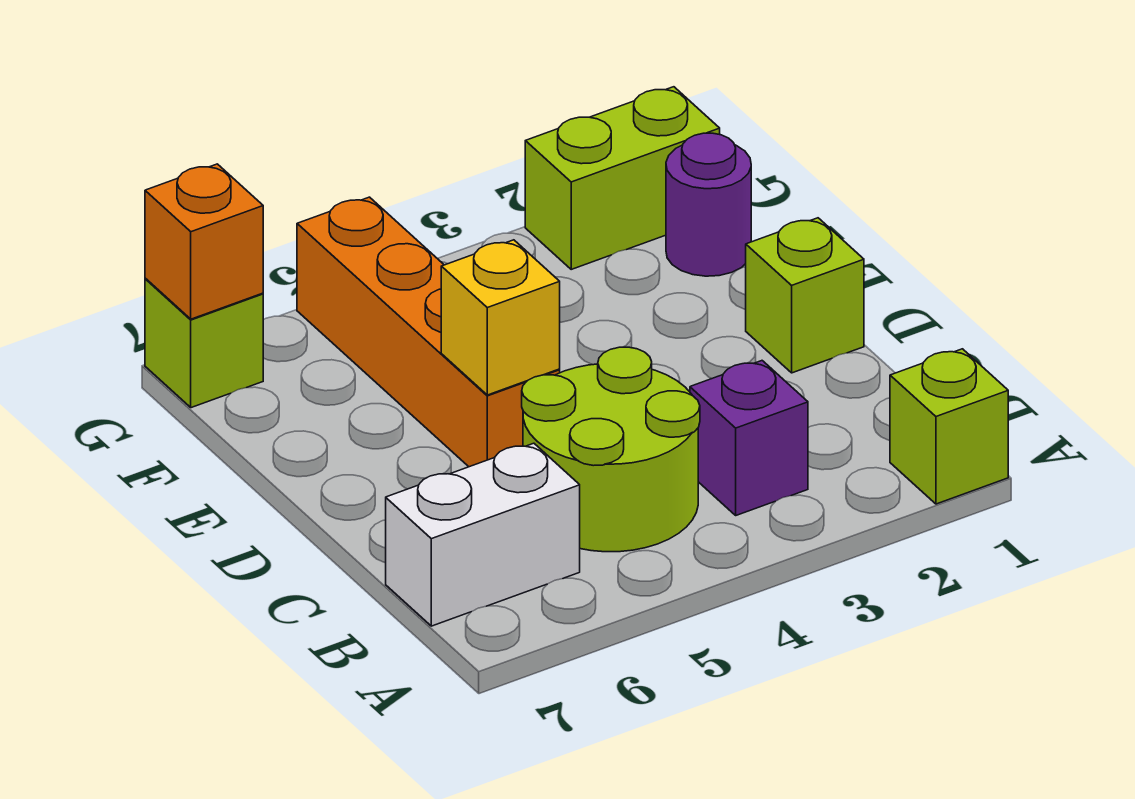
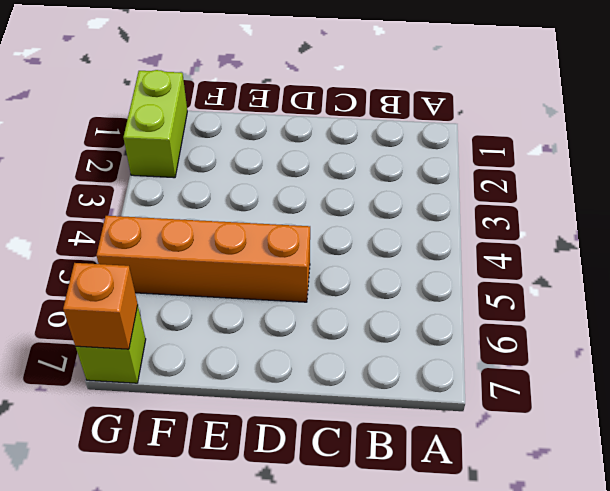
none -> lime brick A1 level 1
none -> purple brick B3 level 1

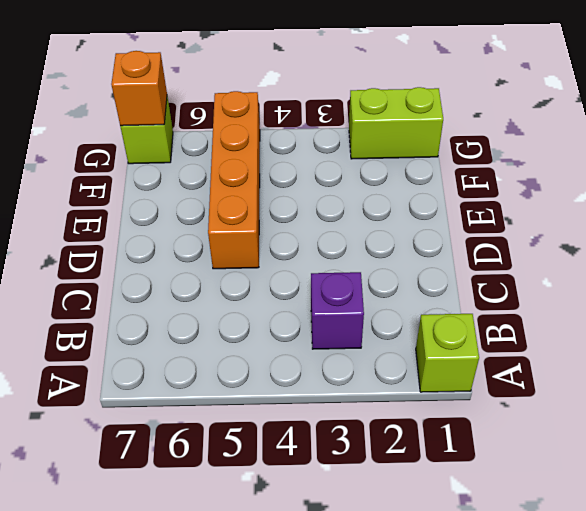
none -> lime round brick B4:C5 level 1
none -> white brick B6:B7 level 1

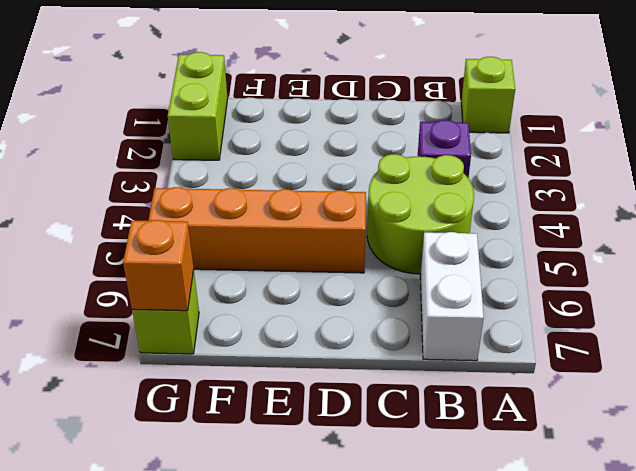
none -> lime brick D1 level 1
none -> purple round brick F1 level 1

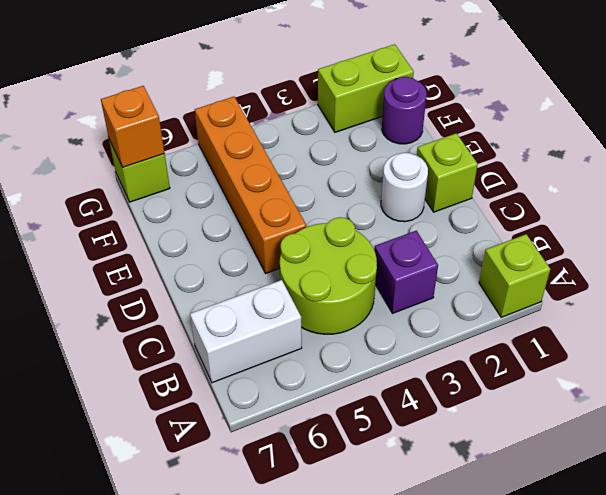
white round brick D2 level 1 -> none
none -> yellow brick D5 level 2

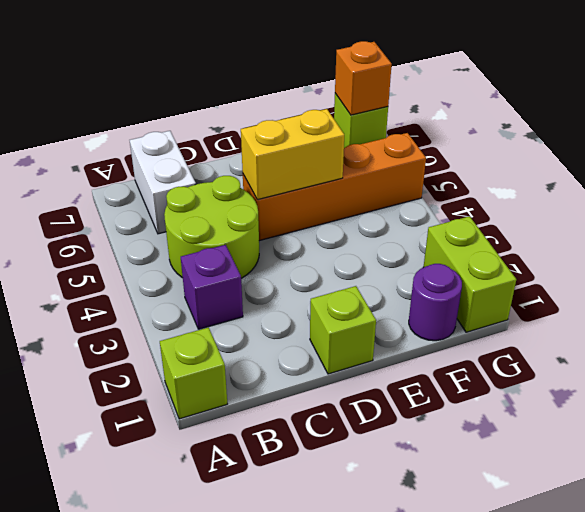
yellow brick D5:E5 level 2 -> yellow brick D5 level 2

